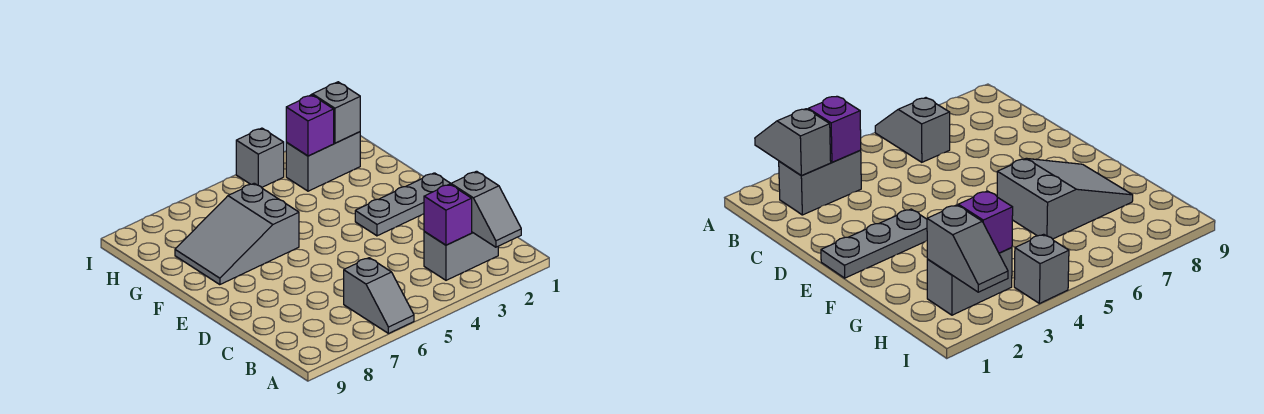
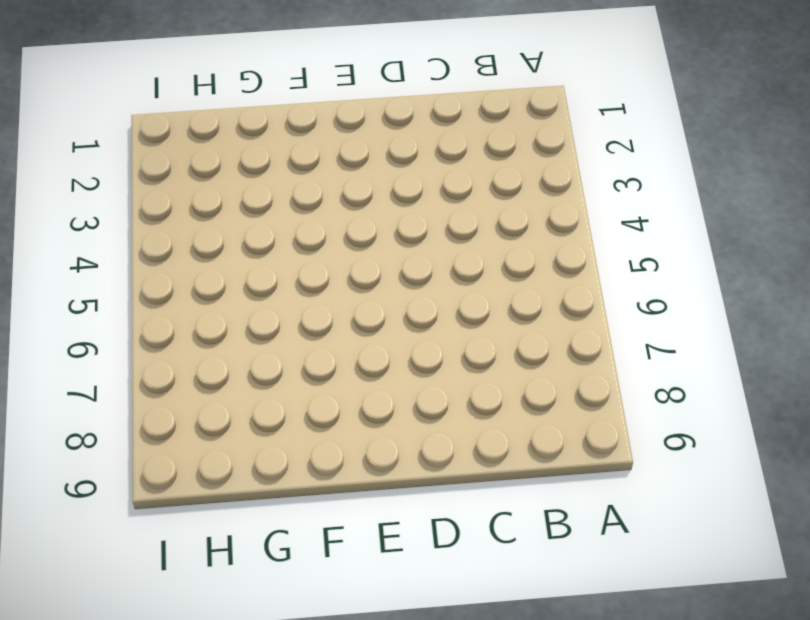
none -> grey slope A6:B6 level 1 top B
none -> grey brick B2:B3 level 1

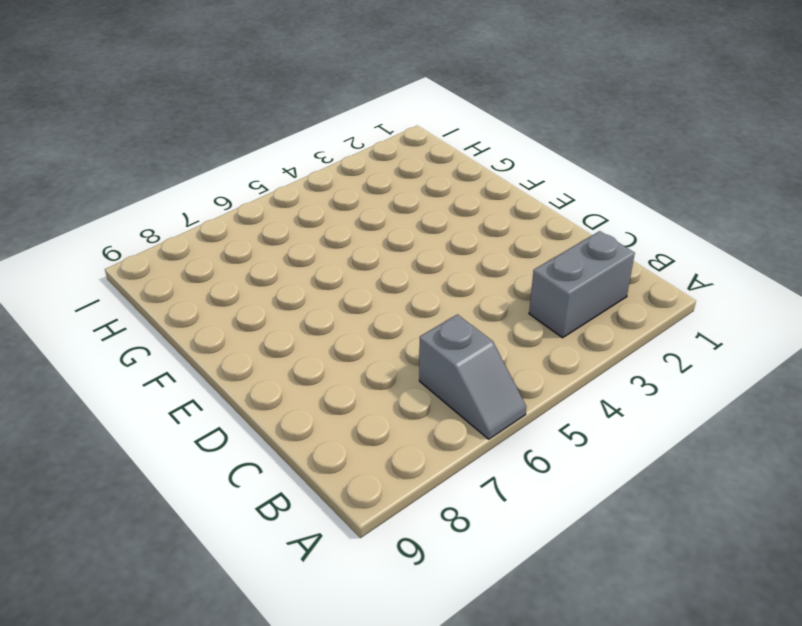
none -> grey plate E1:E3 level 1
none -> grey slope F6:G8 level 1 top 6

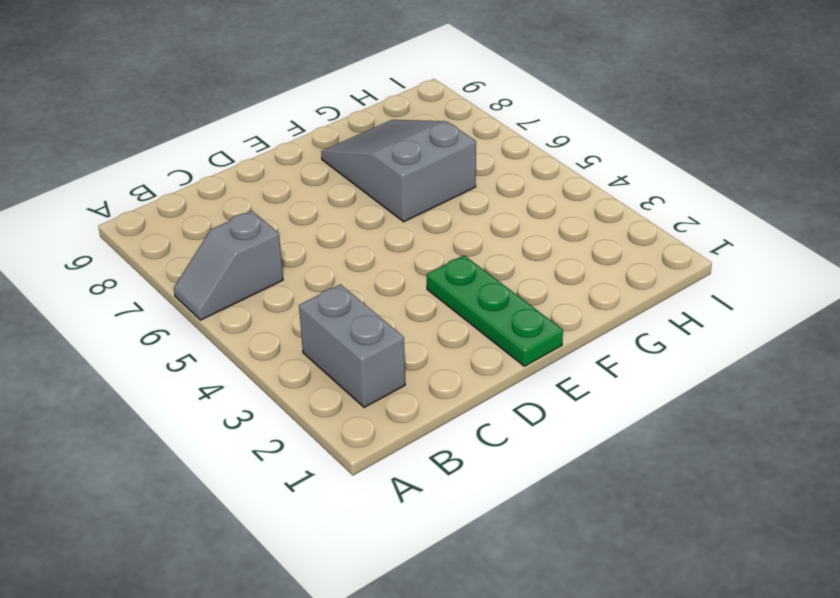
green plate E1:E3 level 1 -> grey plate E1:E3 level 1
none -> grey brick H2:H3 level 1
none -> grey brick I4 level 1

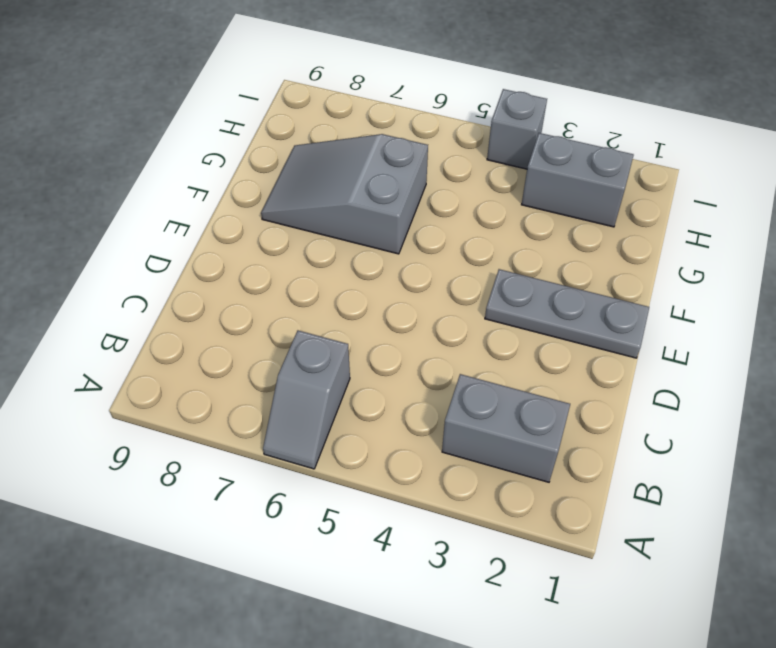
none -> grey slope A2:B2 level 2 top B
none -> purple brick B3 level 2

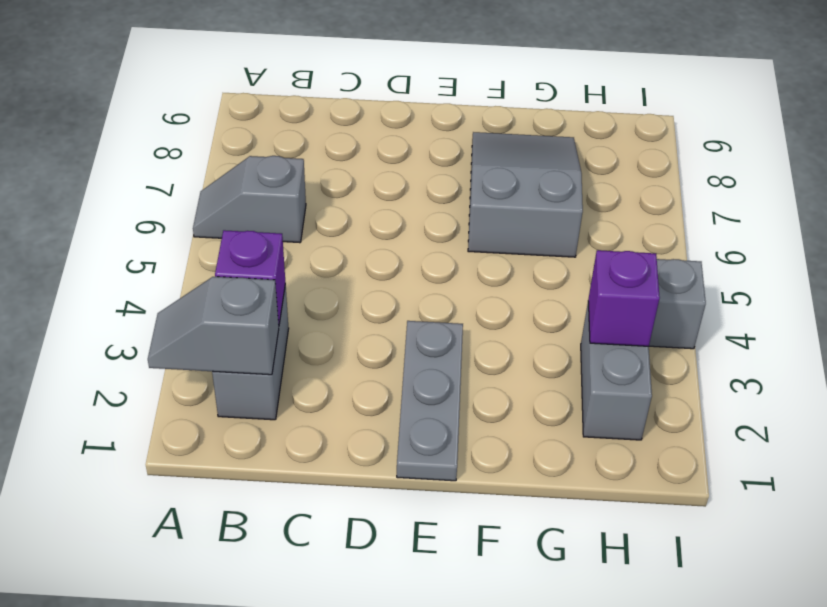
none -> grey slope H2:I2 level 2 top H

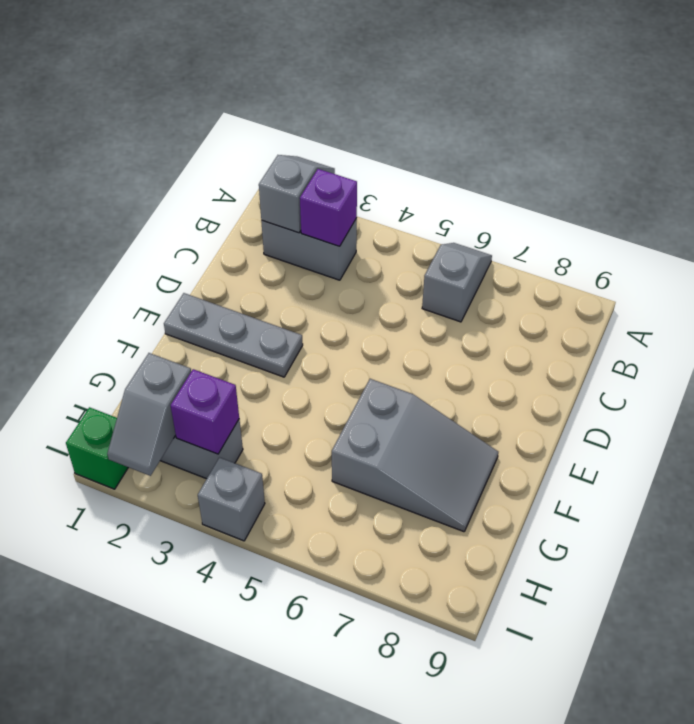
green brick I1 level 1 -> none

